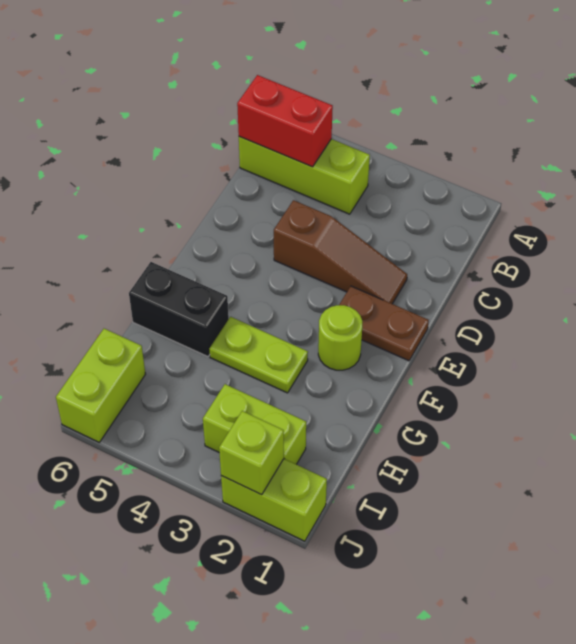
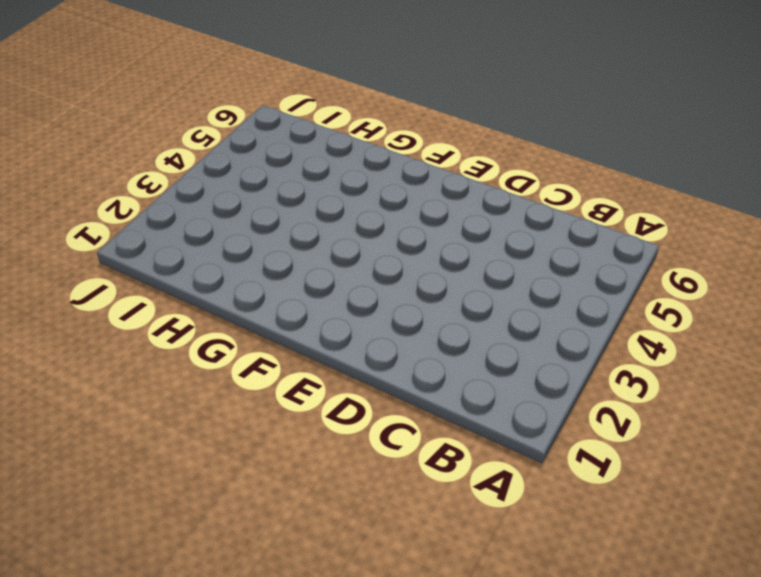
none -> lime brick B4:B6 level 1
none -> brown slope D2:D4 level 1 top 4

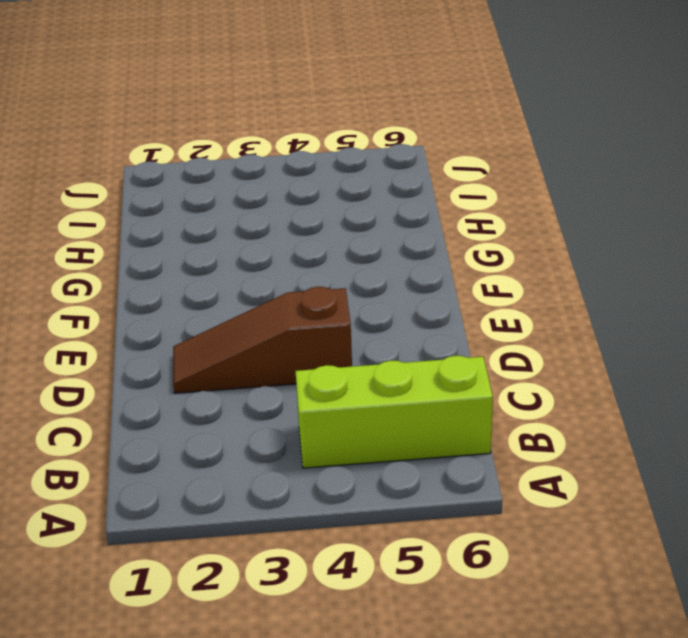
none -> brown plate E1:E2 level 1
none -> lime round brick F2 level 1

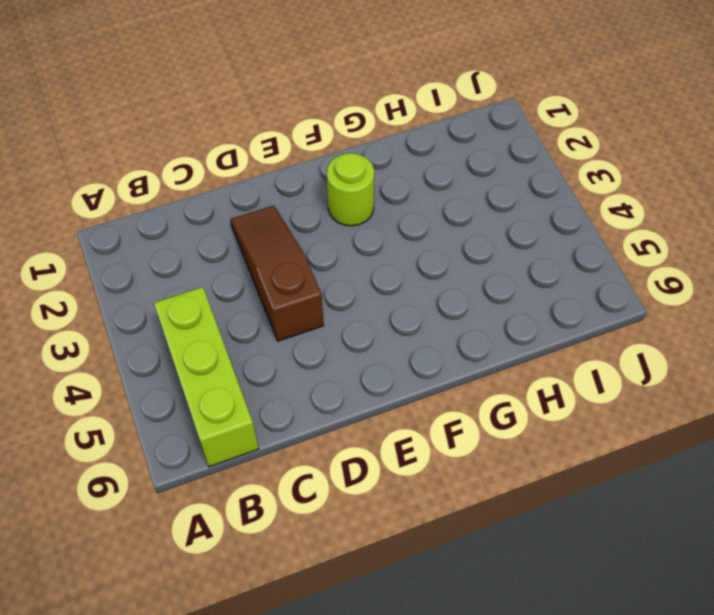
none -> brown plate E1:E2 level 1
none -> lime plate G3:G4 level 1

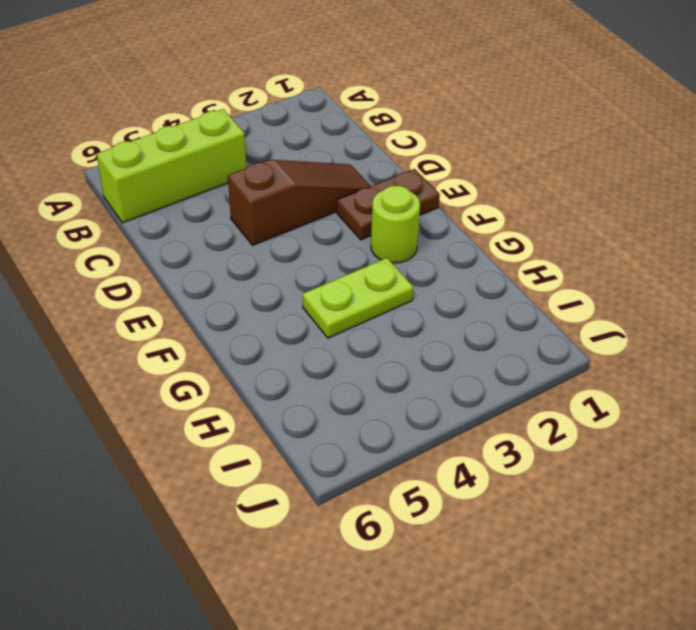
none -> black brick G5:G6 level 1
none -> lime brick I2:I3 level 1

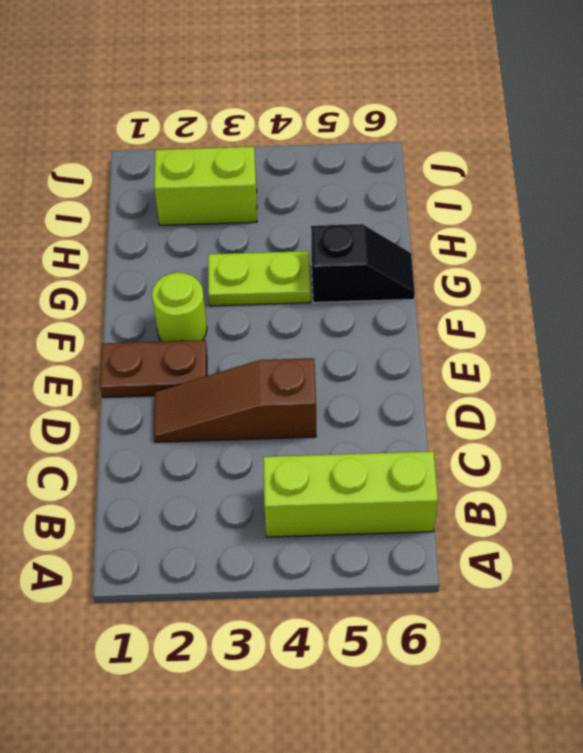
black slope G5:G6 level 1 top 5 -> black brick G5:G6 level 1
none -> lime brick I6:J6 level 1
none -> lime brick J1:J2 level 1

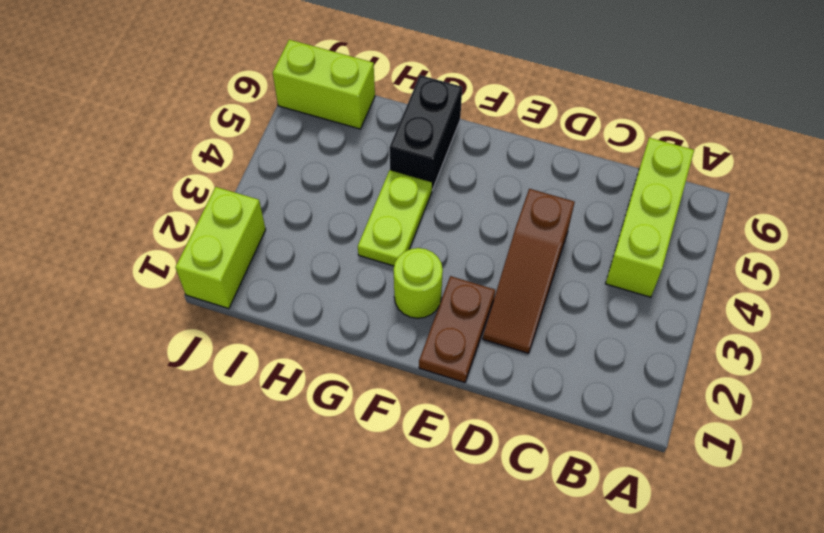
none -> lime brick I2:I3 level 1
none -> red brick B5:B6 level 2

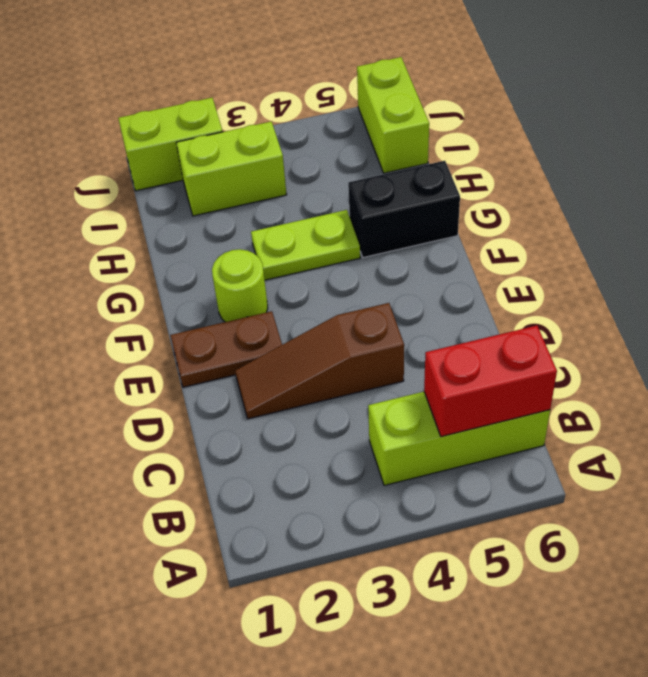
none -> lime brick J2 level 2

